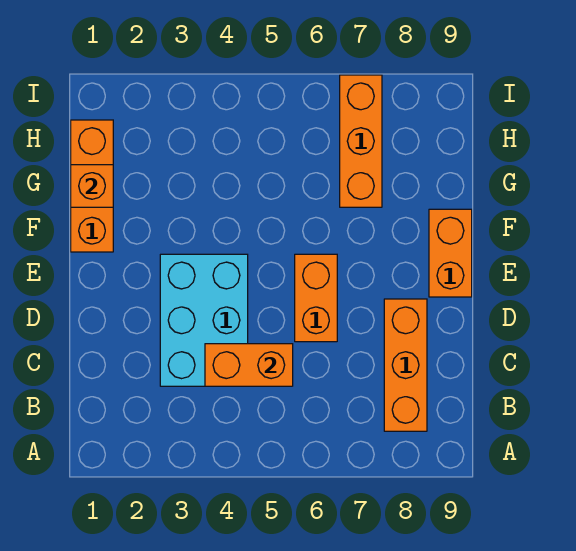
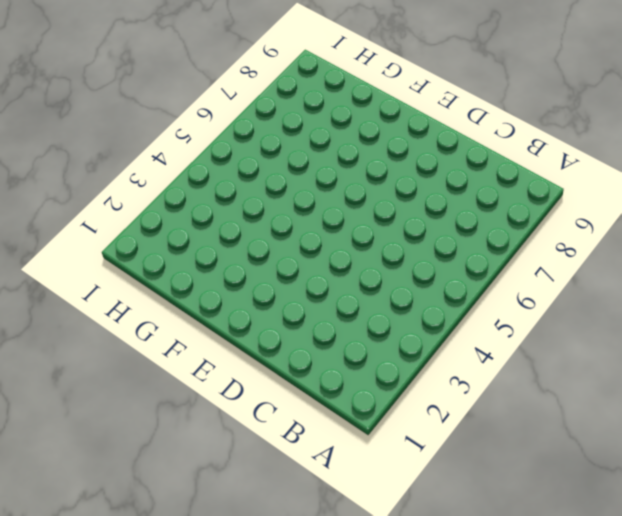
none -> orange brick B8:D8 level 1
none -> cyan brick C3:E4 level 1

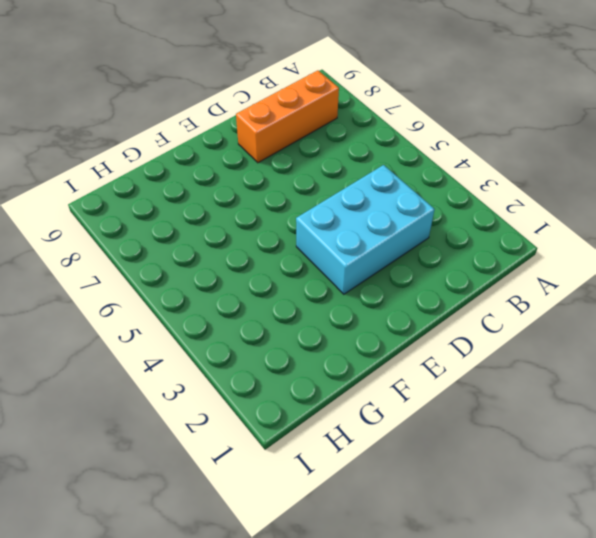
none -> orange brick D6:E6 level 1
none -> orange brick E9:F9 level 1

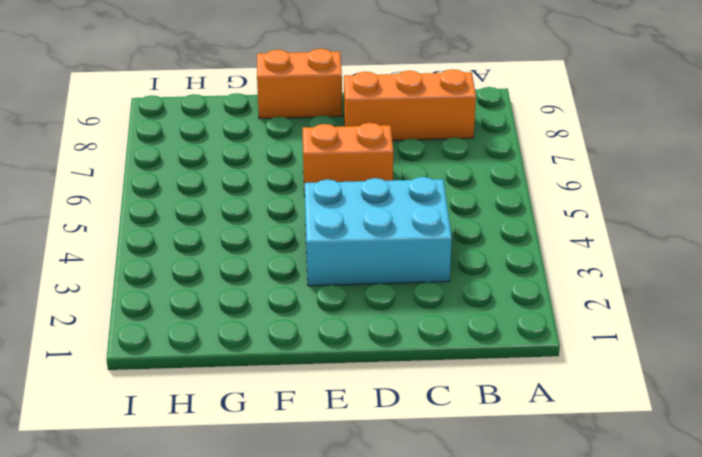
none -> orange brick F1:H1 level 1
none -> orange brick G7:I7 level 1

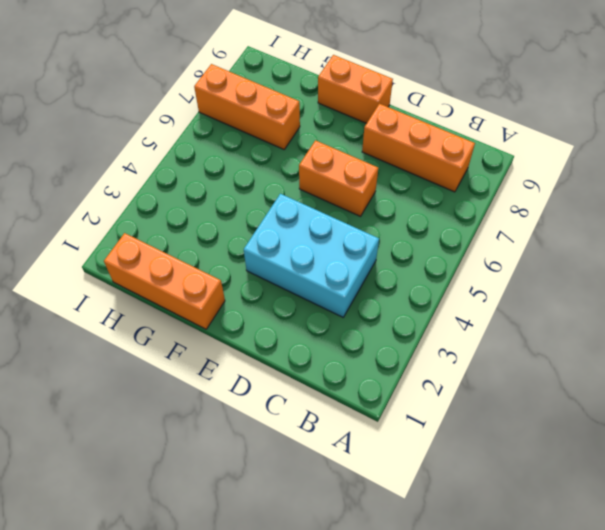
none -> orange brick C4:C5 level 2
none -> orange brick G1 level 2

